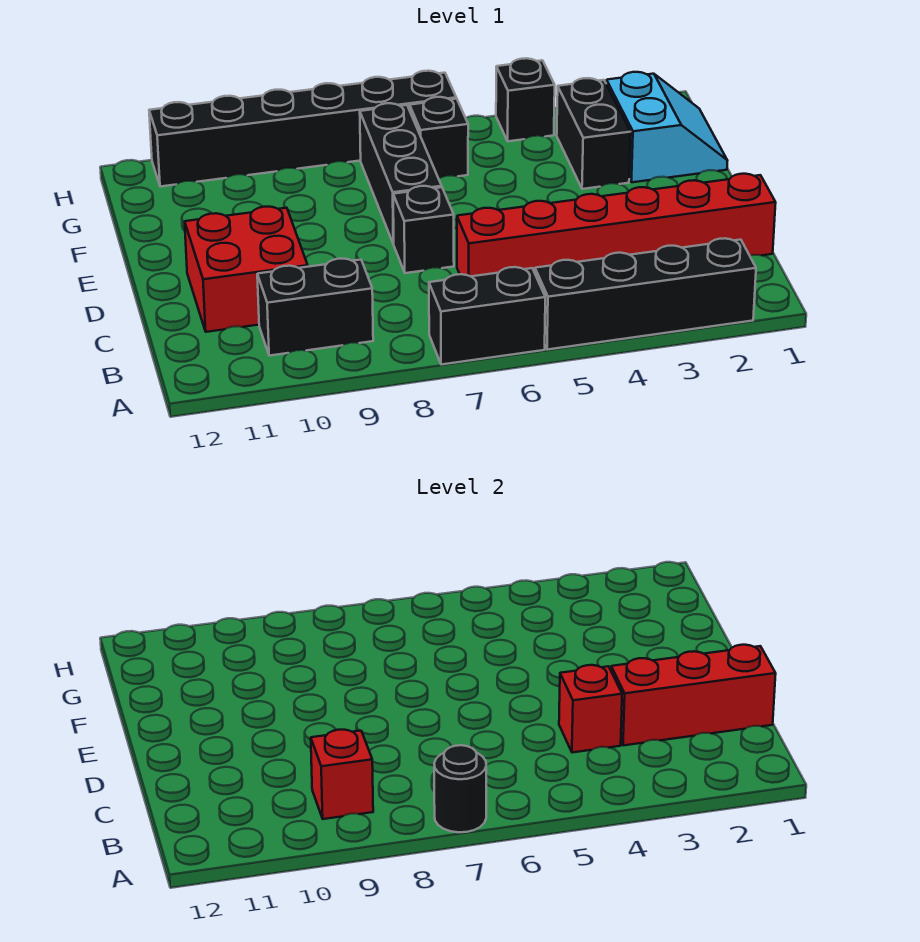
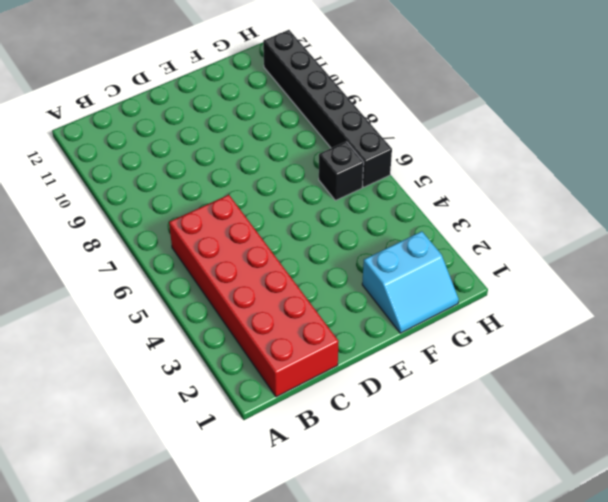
red brick B1:C6 level 1 -> red brick C1:C6 level 1
none -> black brick A2:A5 level 1
none -> black brick A6:A7 level 1
none -> black brick B9:B10 level 1

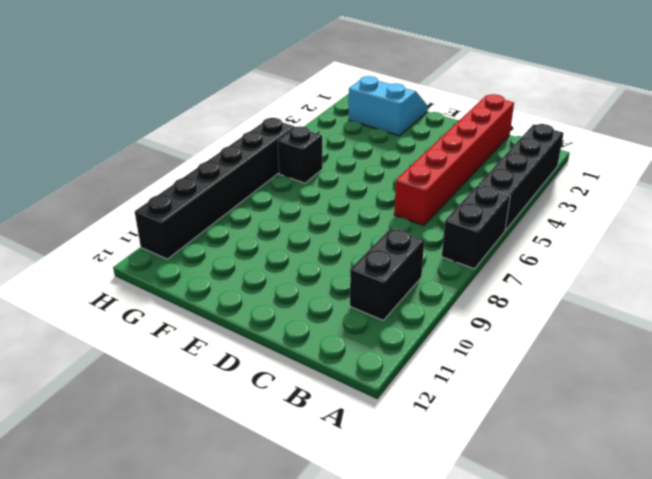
none -> red brick C10:D11 level 1
none -> black brick D7 level 1
none -> black brick E7:G7 level 1

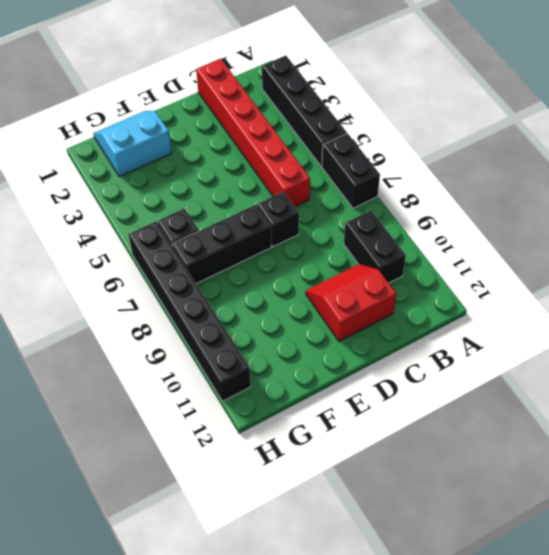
red slope C10:D11 level 1 top 11 -> red brick C10:D11 level 1
none -> black brick F3:G3 level 1
none -> black brick H4 level 1
none -> black round brick A7 level 2

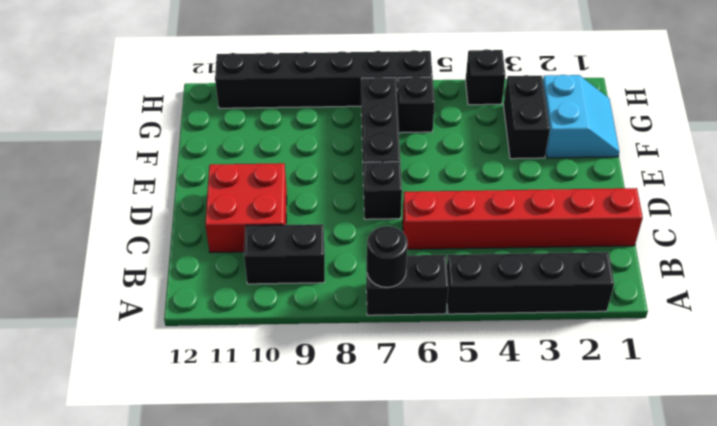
none -> red brick B9 level 2
none -> red brick C1:C3 level 2
none -> red brick C4 level 2

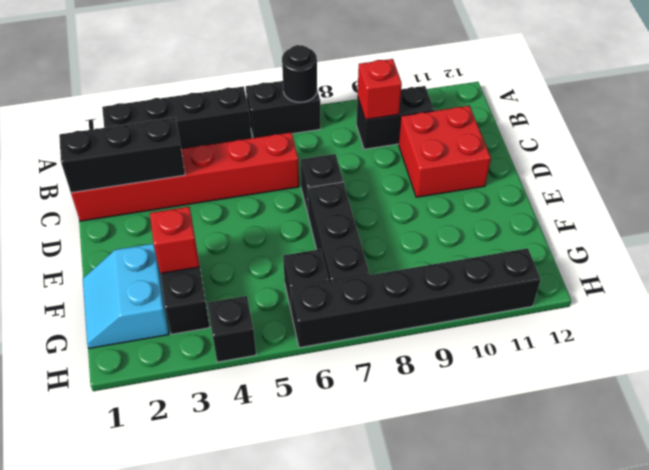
black brick C1:C3 level 2 -> red brick C1:C3 level 2
red brick F3 level 2 -> red brick C4 level 2

